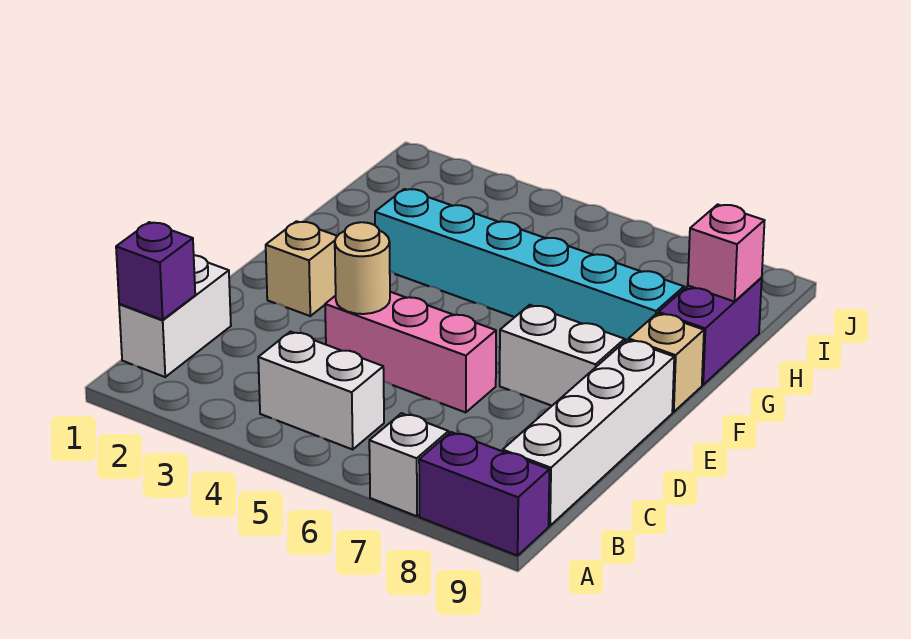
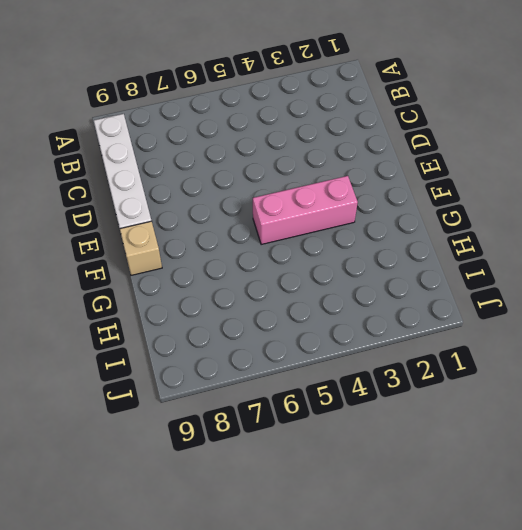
pink brick F3:F5 level 1 -> pink brick D4:D6 level 1
none -> white brick A7 level 1
none -> purple brick A8:A9 level 1
none -> white brick B1:C1 level 1

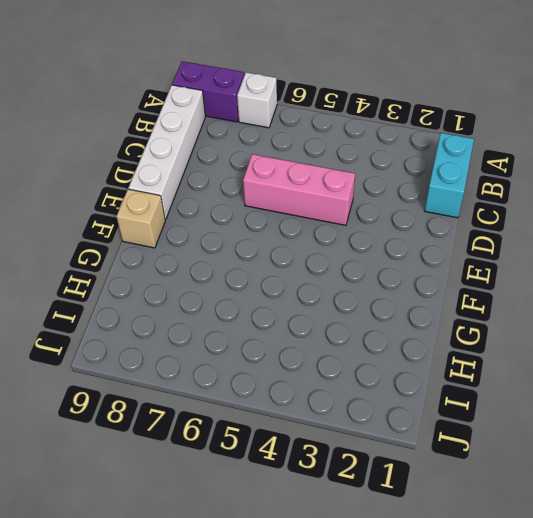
cyan brick B1:C1 level 1 -> white brick B1:C1 level 1
none -> white brick B4:B5 level 1
none -> tan brick E2 level 1
none -> white brick E7:E8 level 1

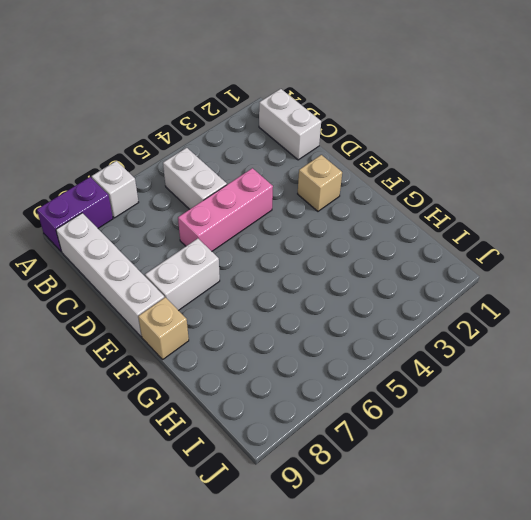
white brick B5:C5 level 1 -> white brick B4:B5 level 1
none -> cyan brick G3:G8 level 1
none -> purple brick G9:H9 level 1
none -> purple brick B1 level 2

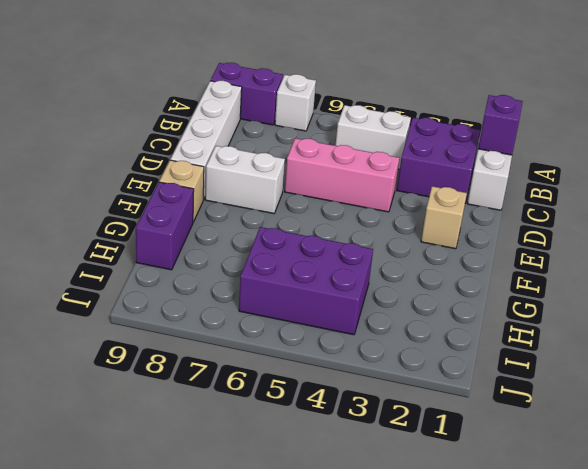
purple brick B2:C3 level 1 -> none
purple brick H4:I6 level 1 -> none
none -> cyan brick G3:G8 level 1
none -> tan round brick D4 level 2
none -> pink brick H9 level 2

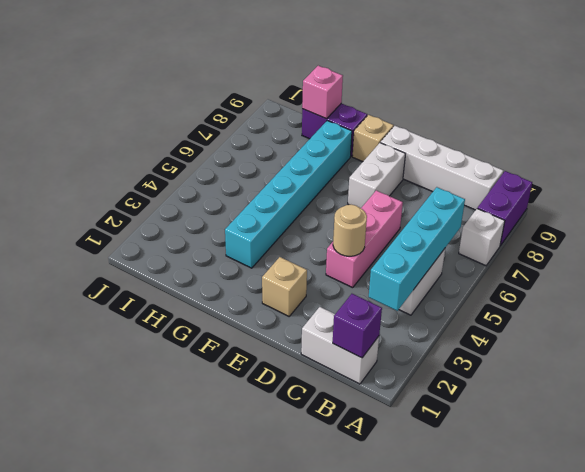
cyan brick B3:B6 level 2 -> none

